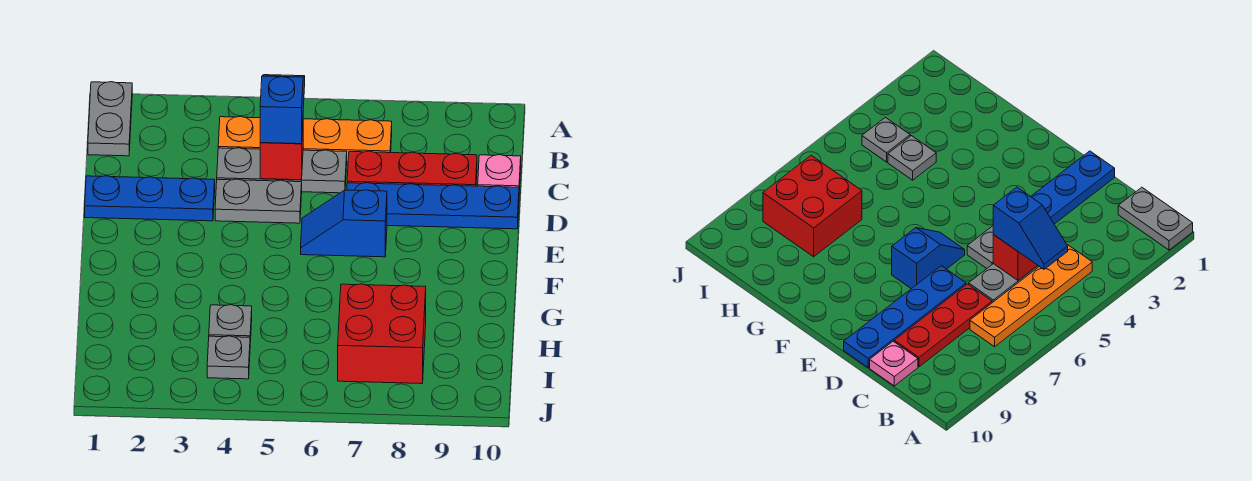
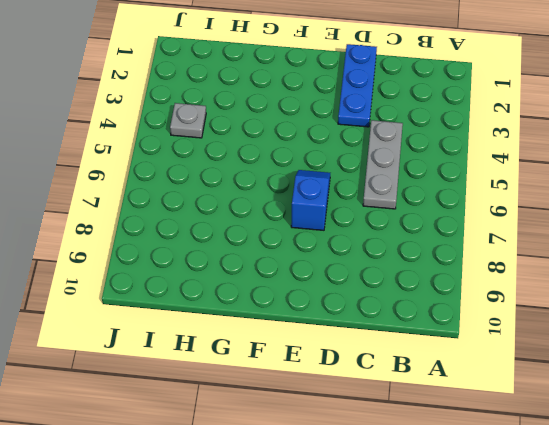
none -> grey plate A1:B1 level 1
none -> orange plate B4:B7 level 1
none -> red plate C7:C9 level 1

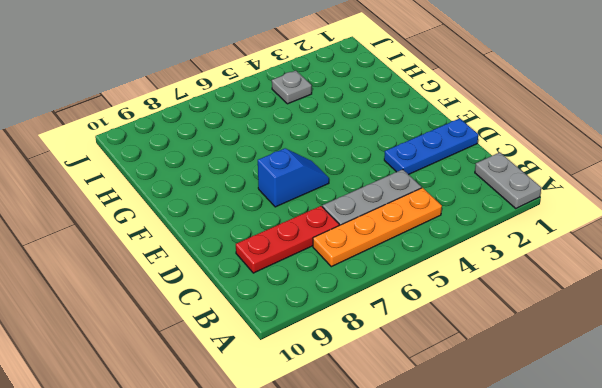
none -> pink plate C10 level 1
none -> grey plate D4:D5 level 1
none -> blue plate D7:D10 level 1

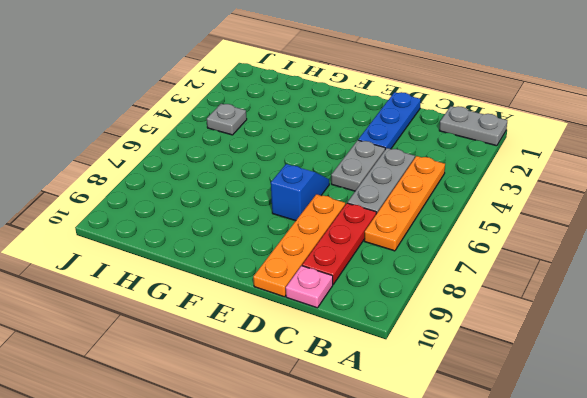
orange plate D7:D10 level 1 -> blue plate D7:D10 level 1
none -> grey plate H4 level 1
none -> red brick H7:I8 level 1
none -> red brick C5 level 2

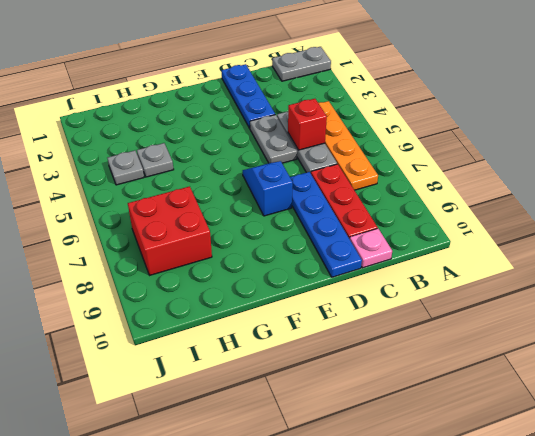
none -> blue slope B5:C5 level 3 top C

